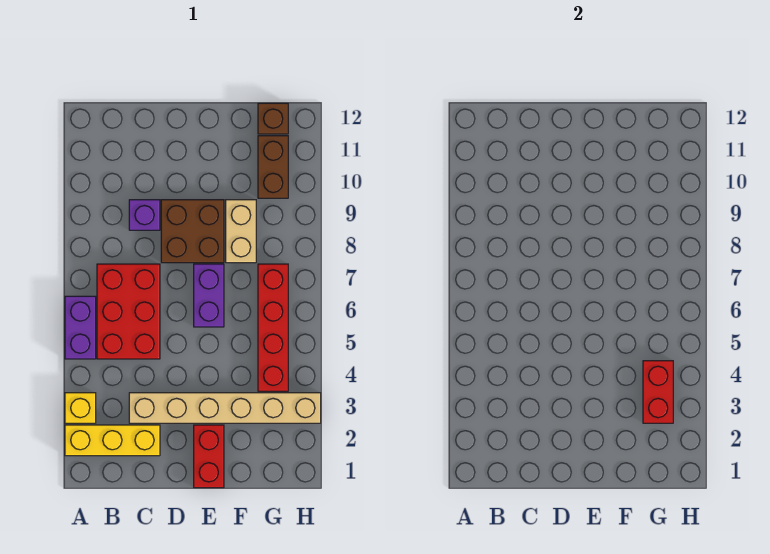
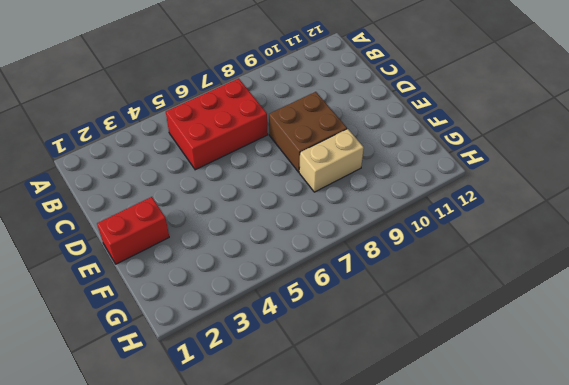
none -> yellow brick A2:C2 level 1
none -> yellow brick A3 level 1
none -> purple brick A5:A6 level 1

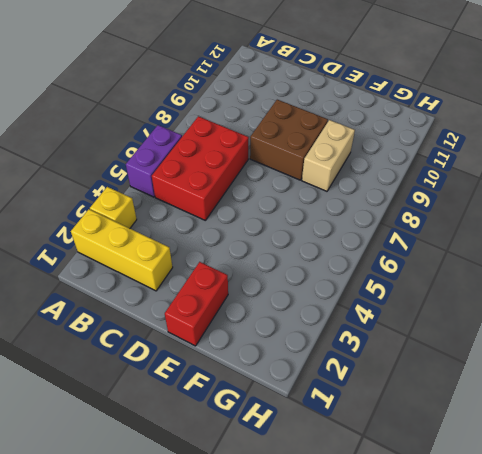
none -> tan brick C3:H3 level 1
none -> purple brick C9 level 1
none -> purple brick E6:E7 level 1

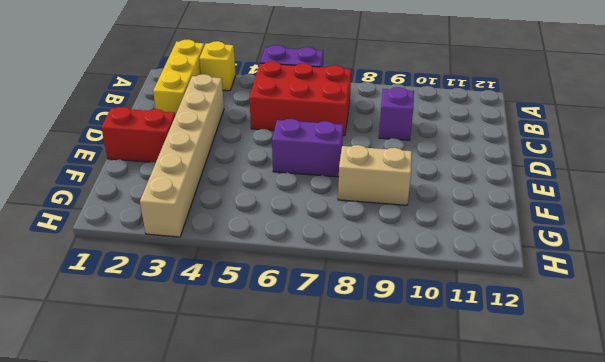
none -> brown brick D8:E9 level 1
none -> red brick G4:G7 level 1
none -> brown brick G10:G11 level 1

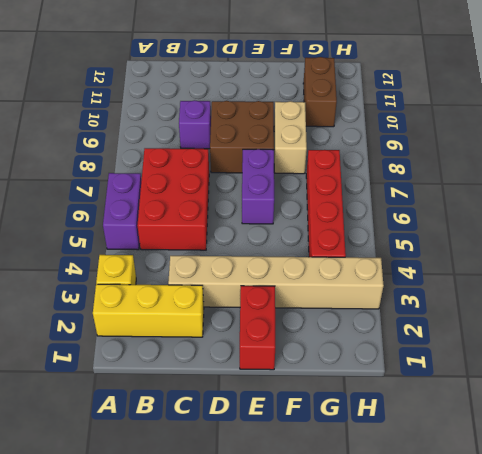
none -> brown brick G12 level 1
none -> red brick G3:G4 level 2

